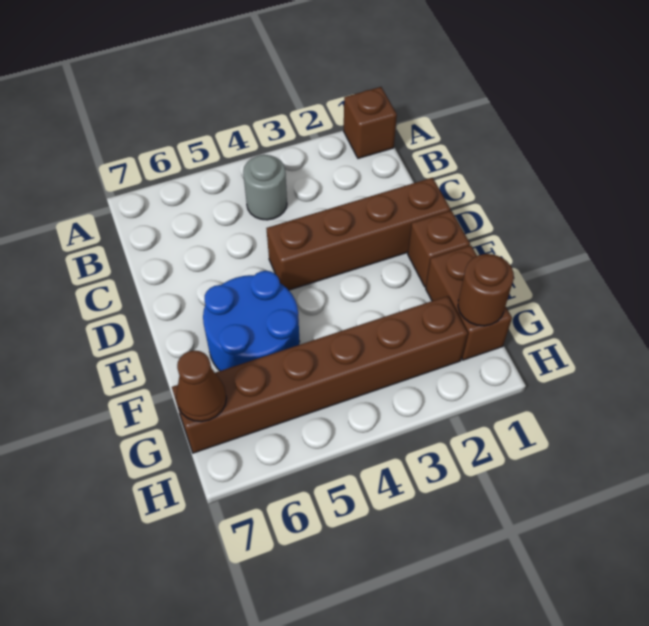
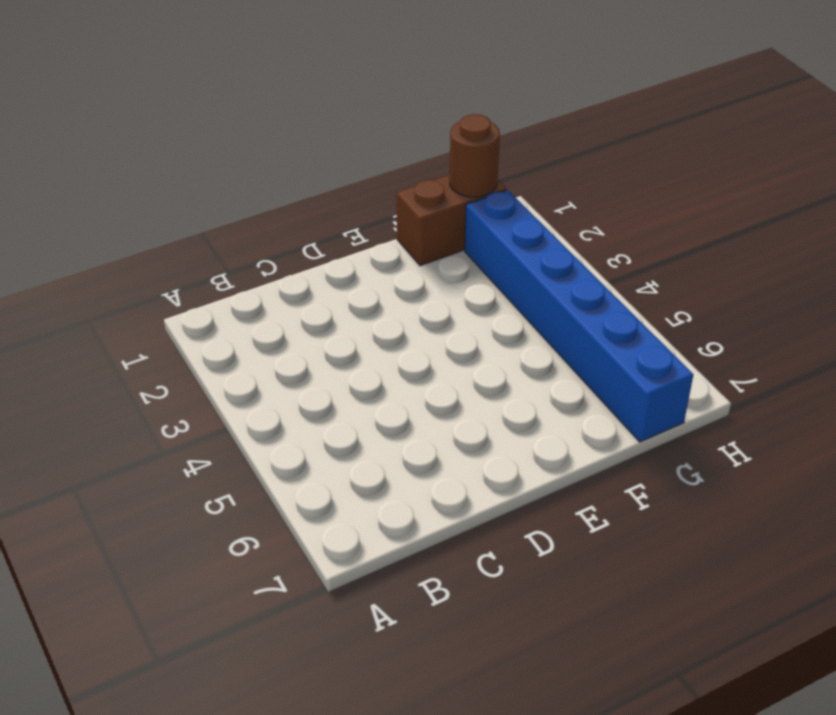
blue brick G2:G7 level 1 -> brown brick G2:G7 level 1
none -> brown brick A1 level 1
none -> grey round brick B4 level 1

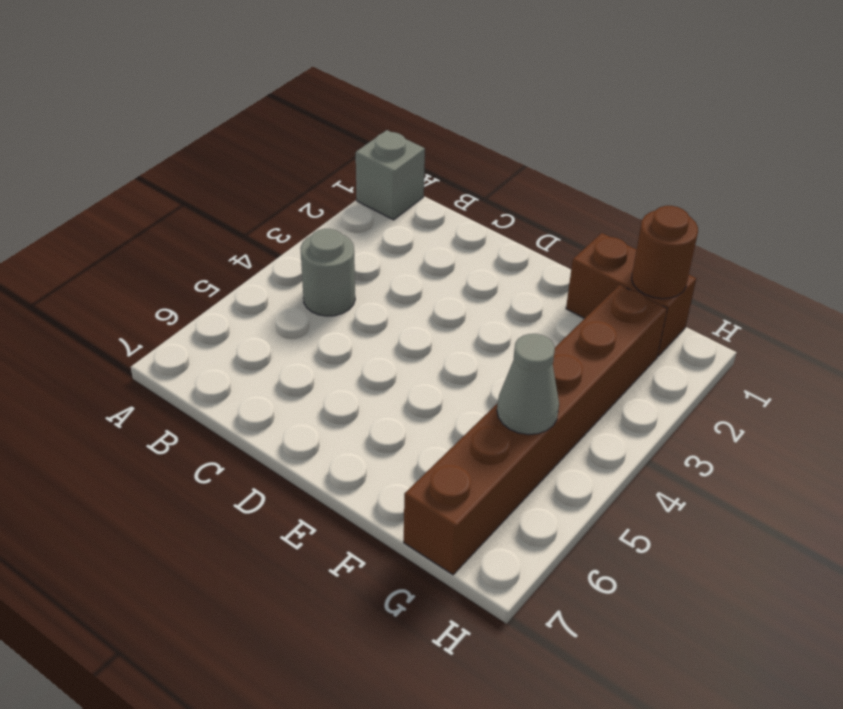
grey brick A1 level 1 -> brown brick A1 level 1
grey cone G5 level 2 -> none
none -> brown brick D1:D4 level 1
none -> brown brick E1 level 1

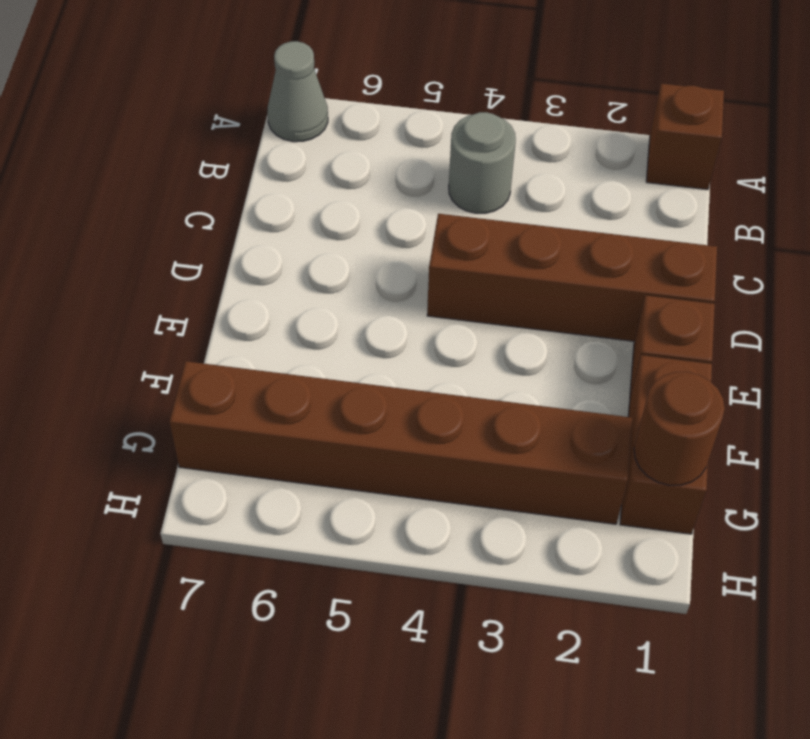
grey cone A7 level 1 -> none
none -> blue round brick E5:F6 level 1
none -> brown cone G7 level 2

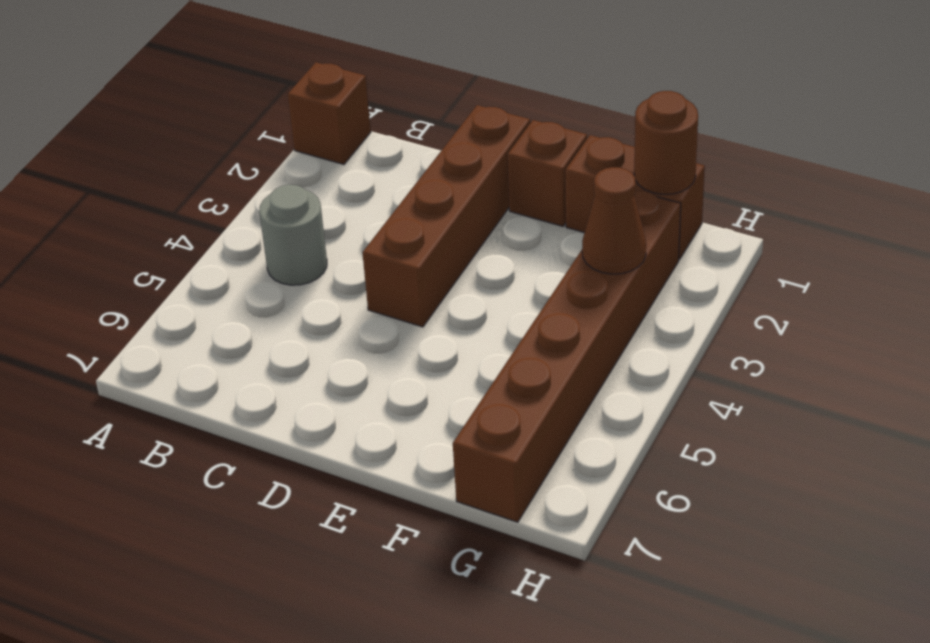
brown cone G3 level 2 -> brown cone G7 level 2
none -> blue round brick E5:F6 level 1

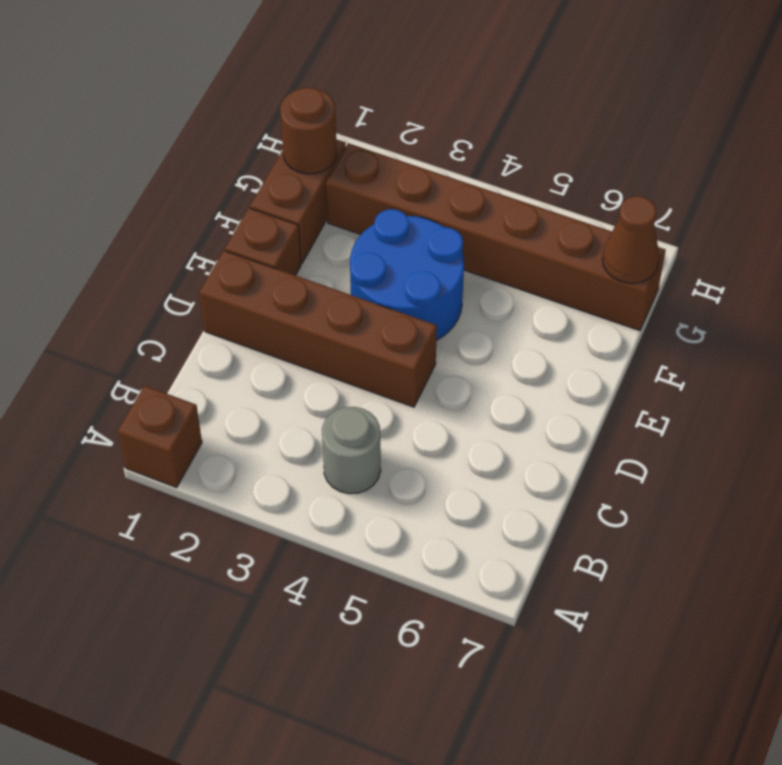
blue round brick E3:F4 level 1 -> blue round brick E5:F6 level 1

